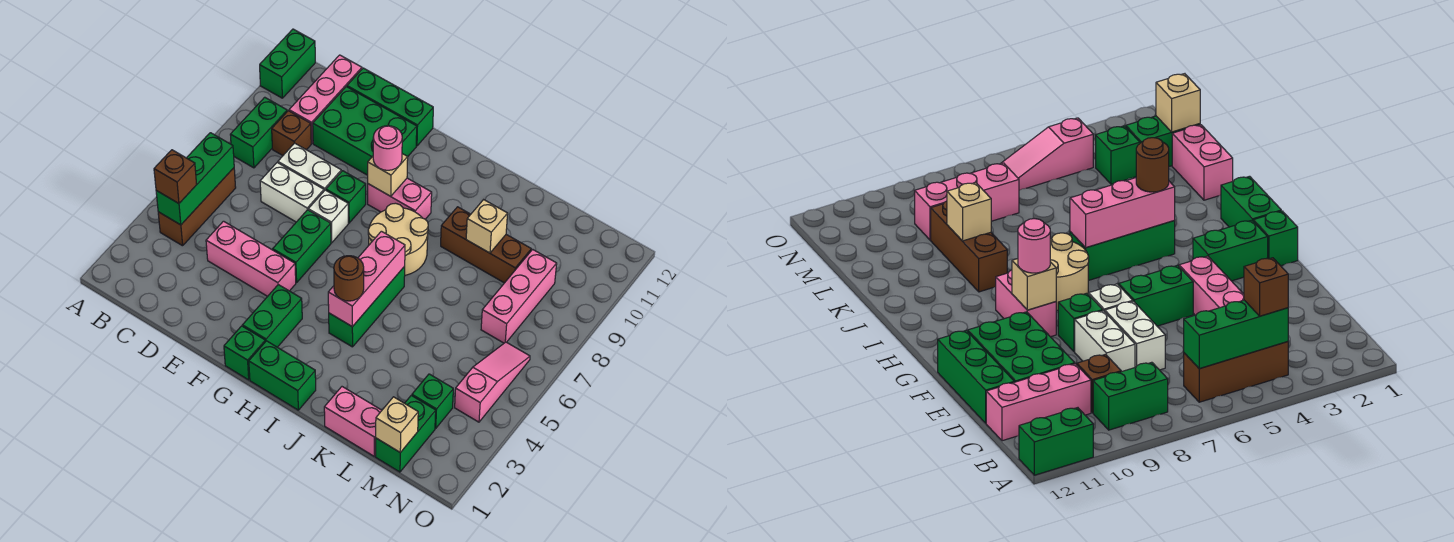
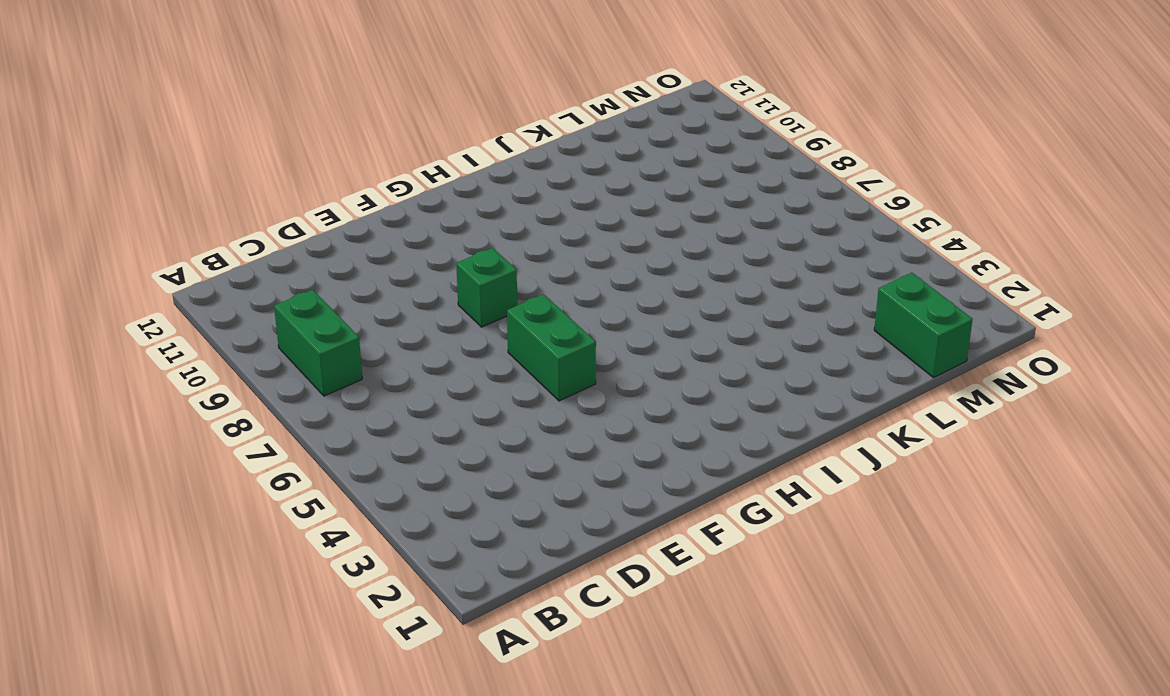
none -> green brick A11:A12 level 1
none -> brown brick B4:B6 level 1
none -> brown brick C9 level 1
none -> pink brick C10:C12 level 1

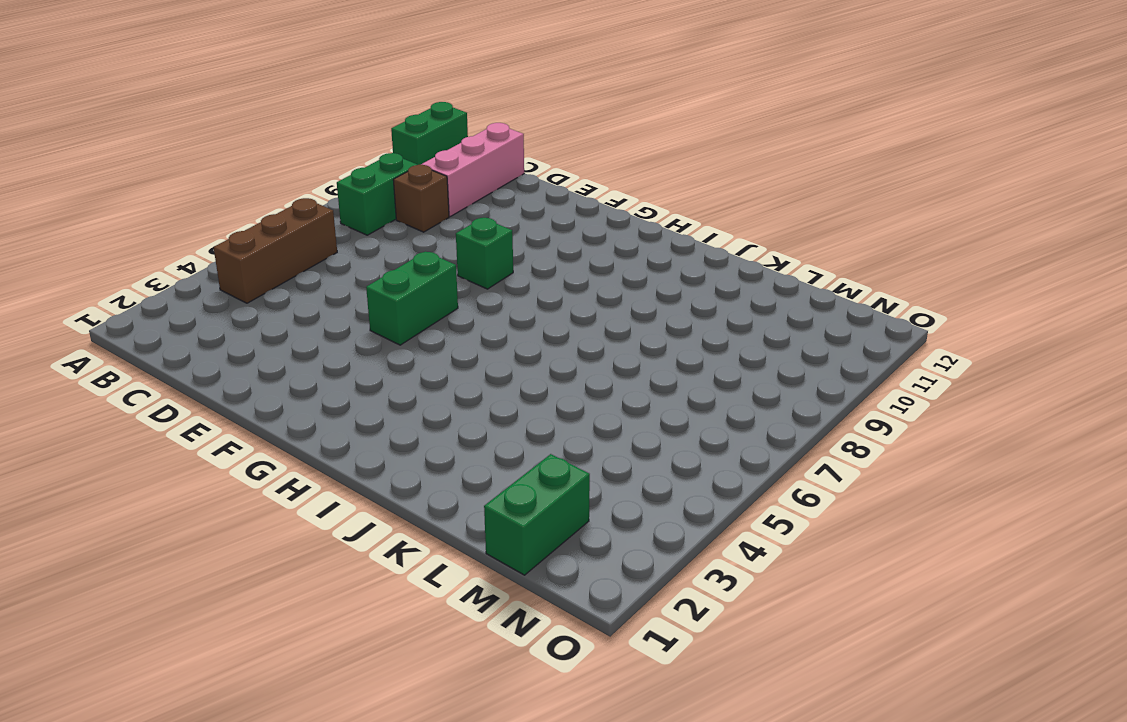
none -> pink brick D4:F4 level 1
none -> white brick D7:E7 level 1
none -> white brick D8:E8 level 1
none -> green brick D10:F11 level 1

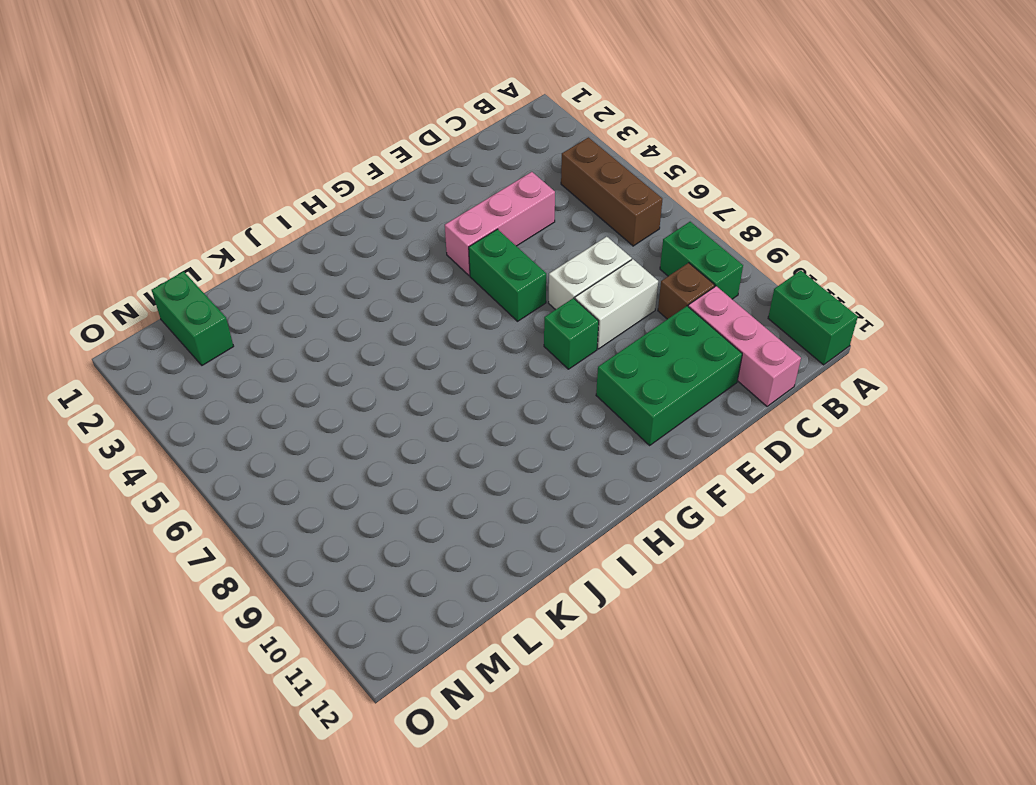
none -> green brick D12:F12 level 1
none -> white brick F7 level 1
none -> green brick G1 level 1
none -> green brick G2:G3 level 1

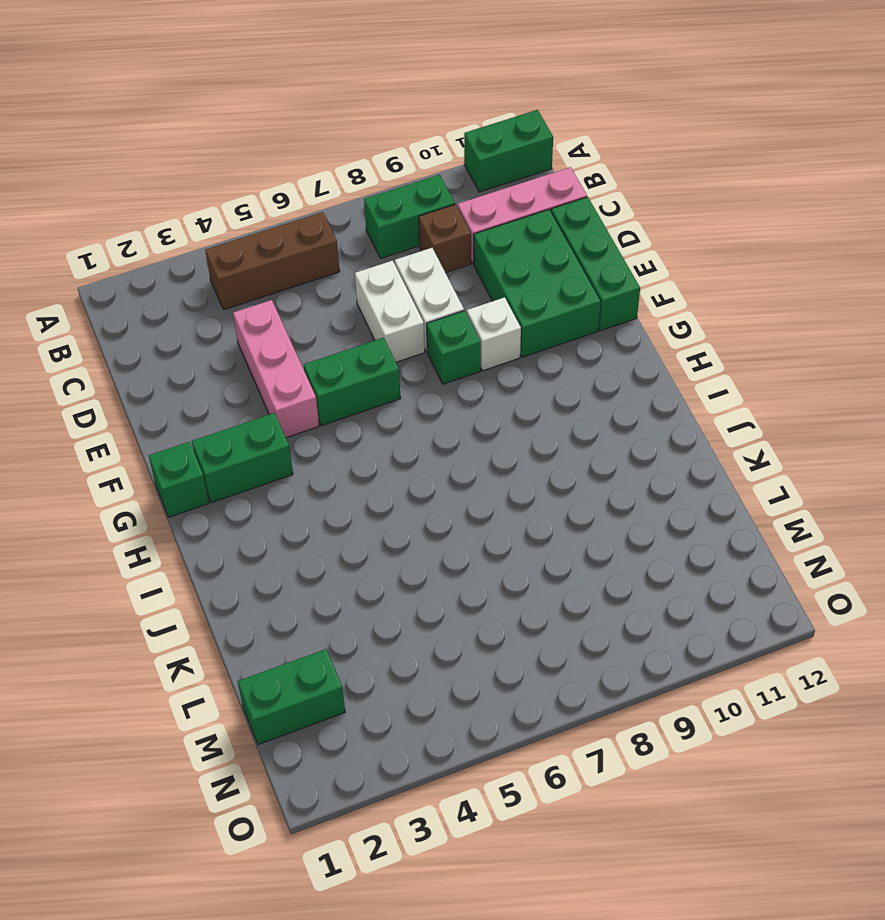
white brick F9 level 1 -> white brick F7 level 1
none -> pink brick G9:H9 level 1
none -> green brick H1:I1 level 1
none -> tan round brick H7:I8 level 1
none -> green brick I4:I6 level 1

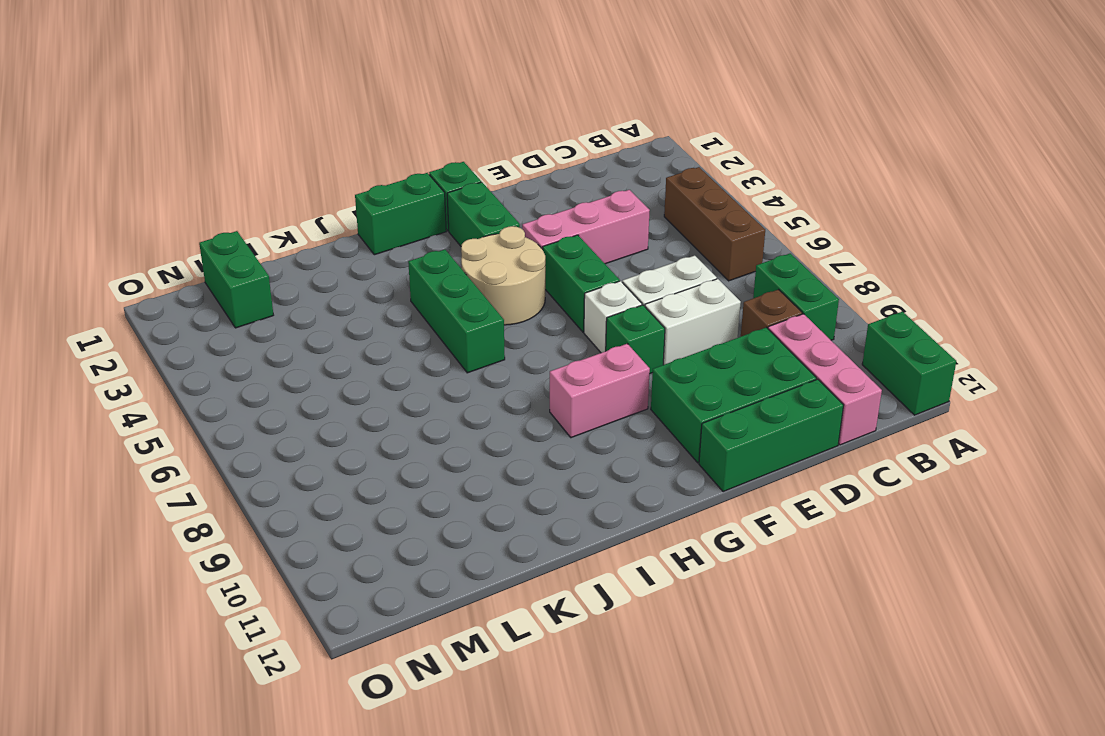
tan round brick G4:H5 level 1 -> tan round brick H7:I8 level 1
none -> brown brick J9:L9 level 1
none -> pink brick K1:L1 level 1
none -> green brick M3 level 1
none -> pink brick M7:M9 level 1

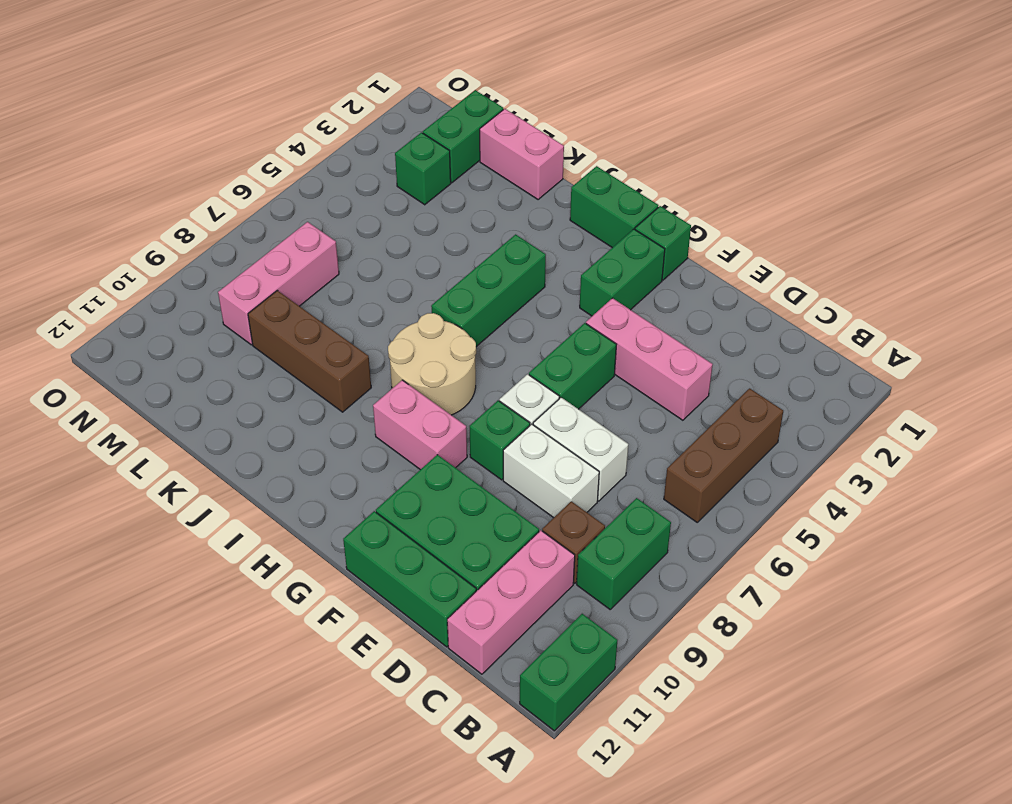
none -> pink slope N4:N6 level 1 top 4
none -> green brick B4:B6 level 2
none -> tan brick G9 level 2
none -> pink brick I4:I6 level 2

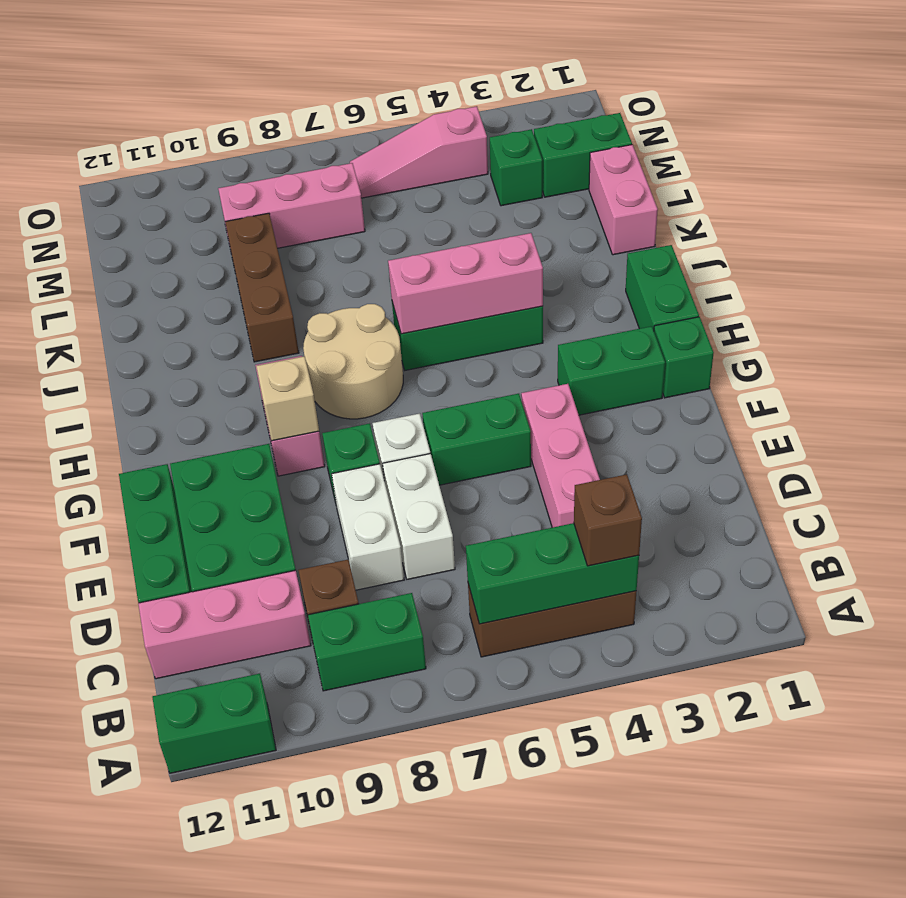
none -> tan brick K9 level 2
none -> tan brick M1 level 2
none -> pink round brick G9 level 3
none -> brown round brick I4 level 3

